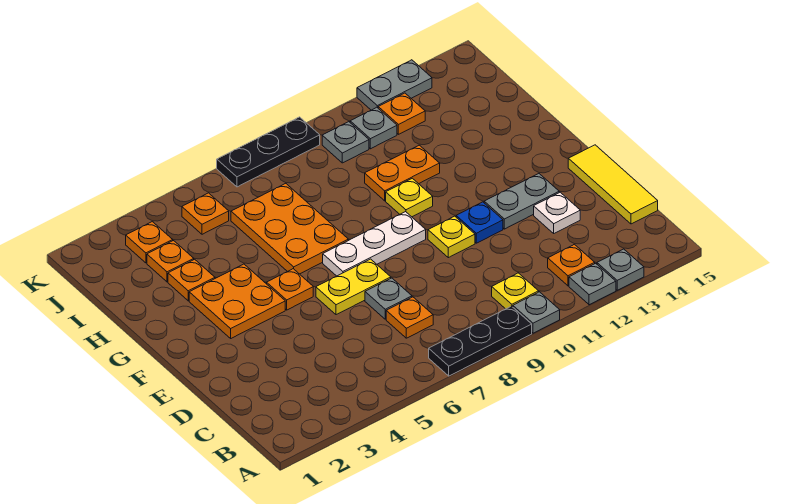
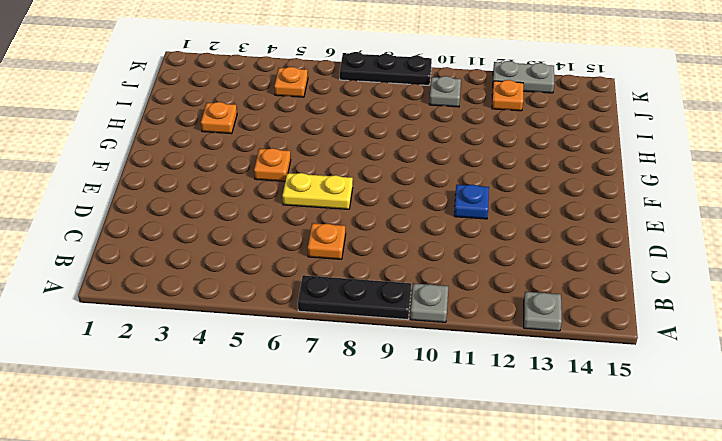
none -> grey plate A12 level 1
none -> yellow plate B10 level 1
none -> orange plate B12 level 1

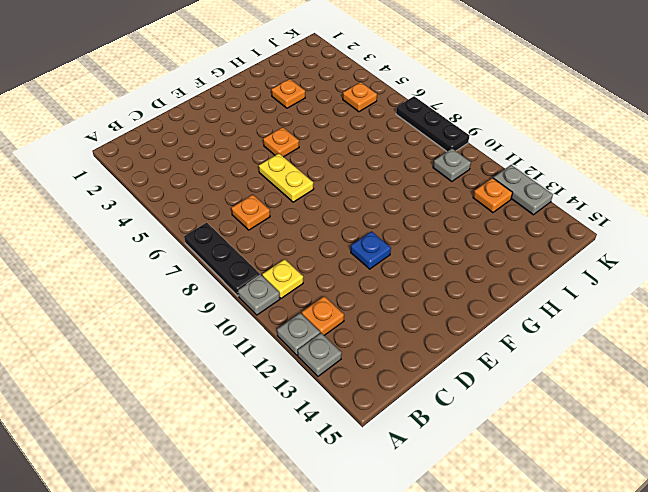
none -> yellow tile C15:E15 level 1
none -> grey plate D7 level 1
none -> white plate D13 level 1

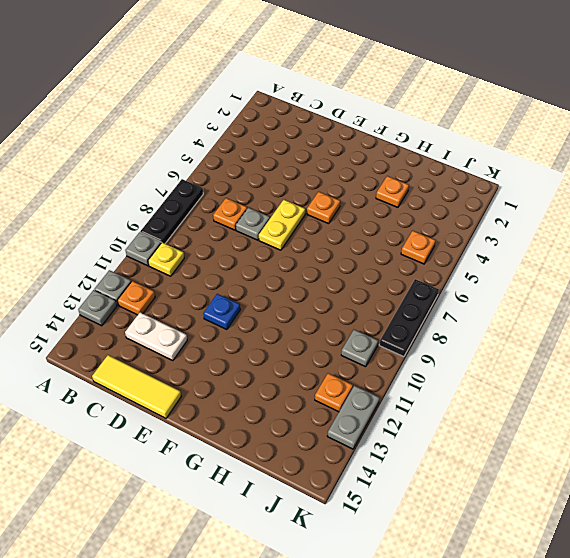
white plate C13:D13 level 1 -> white plate D13 level 1
none -> yellow plate E10 level 1
none -> grey plate E12:E13 level 1
none -> orange plate F3:G4 level 1

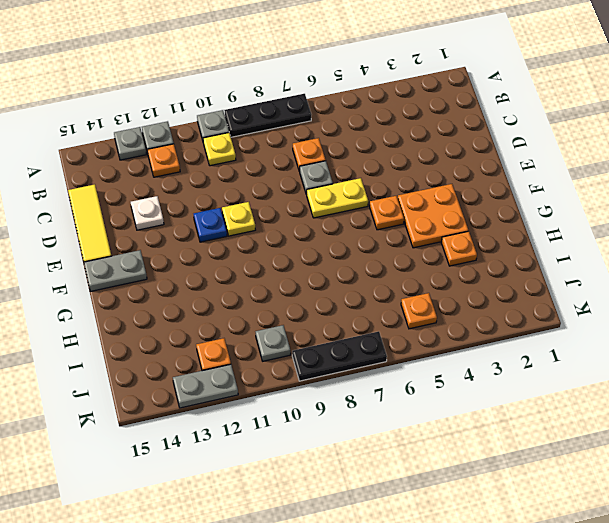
grey plate F14:F15 level 1 -> grey plate E12:E13 level 1
none -> white plate F7:F9 level 1
none -> orange plate G6:I7 level 1
none -> yellow plate G10 level 1

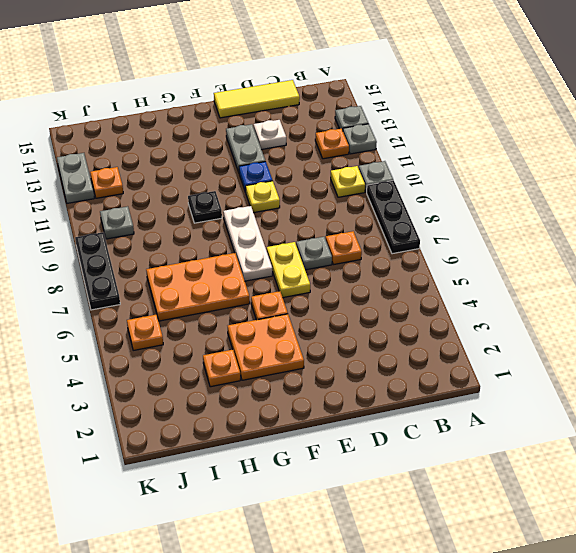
black plate G10 level 1 -> yellow plate G10 level 1
none -> orange plate H10:H11 level 1
none -> orange plate I3 level 1
none -> orange plate J3 level 1

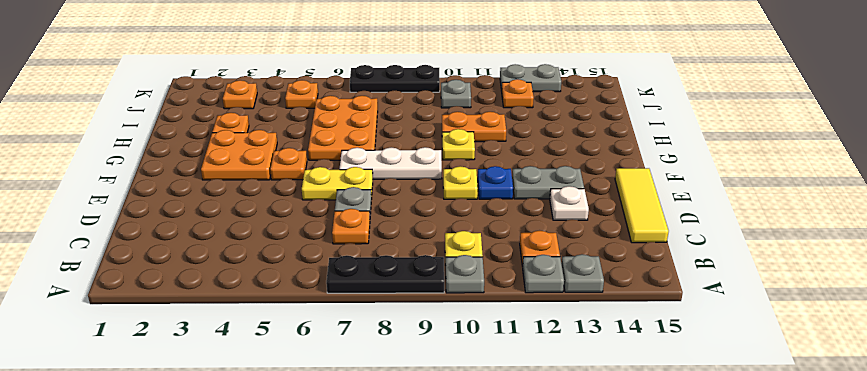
none -> orange plate I3 level 1
none -> grey plate J11 level 1

